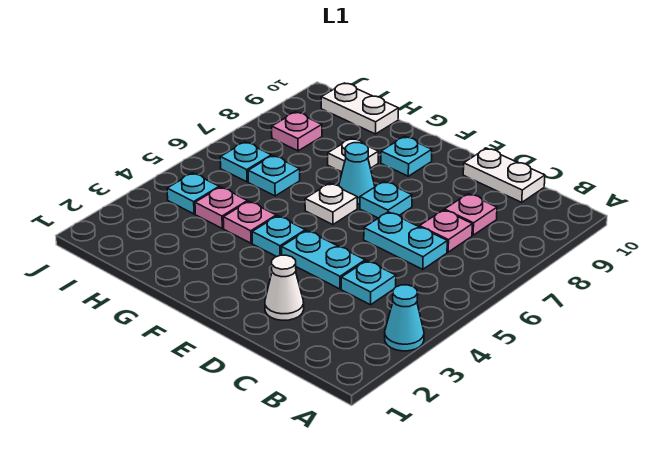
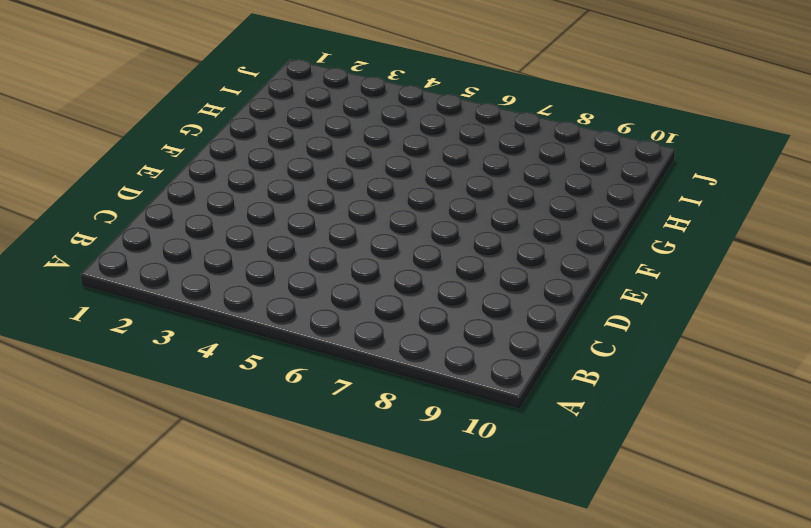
none -> cyan cone A3 level 1
none -> cyan plate C4 level 1
none -> cyan plate C6:D6 level 1

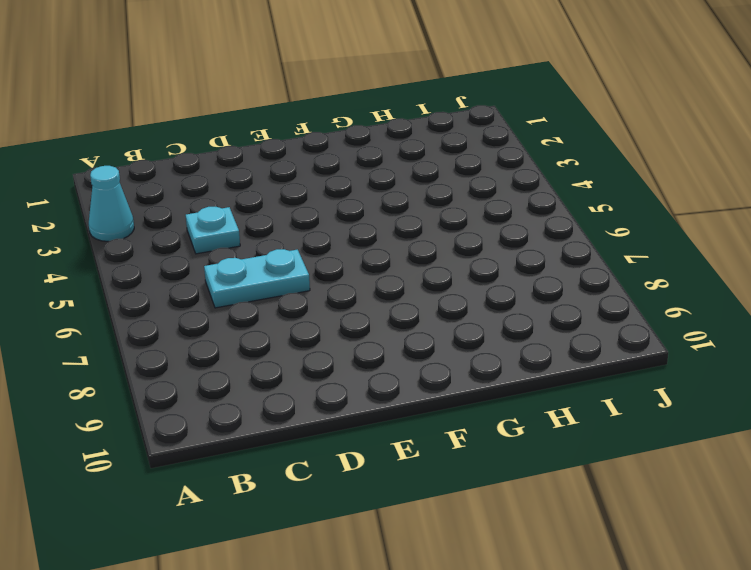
none -> pink plate C7 level 1
none -> pink plate C8 level 1
none -> white plate C10:D10 level 1

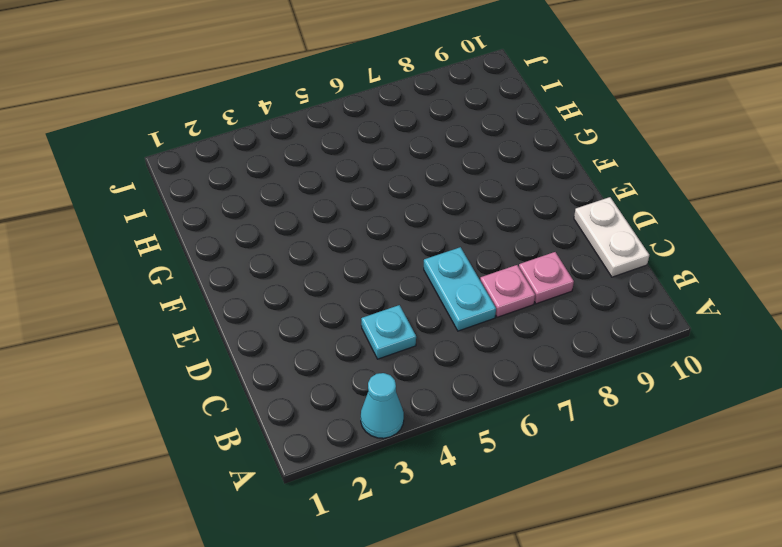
none -> white cone D2 level 1
none -> cyan plate D4:E4 level 1
none -> cyan plate E7 level 1

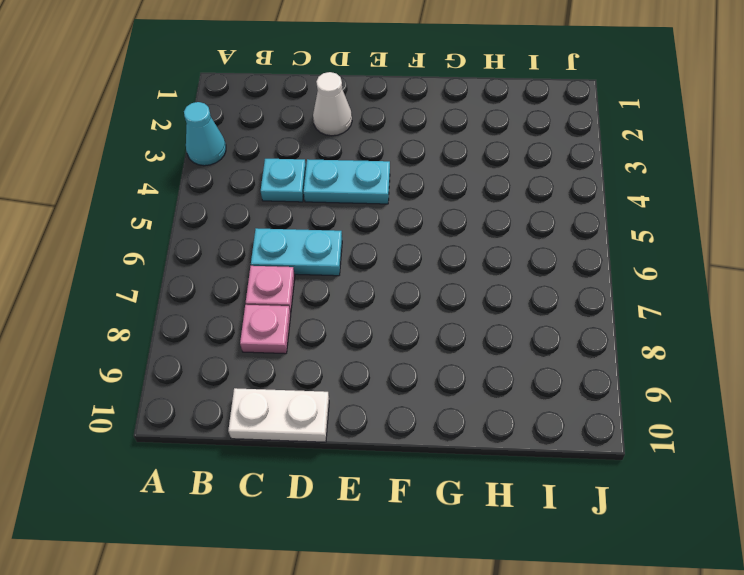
none -> cyan plate E7 level 1
none -> cyan plate F4 level 1
none -> white plate F6 level 1

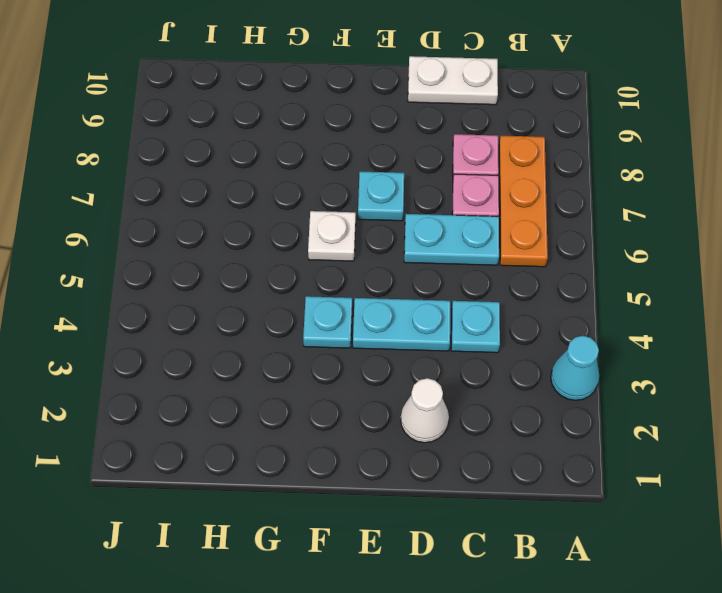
orange plate B6:B8 level 1 -> none
none -> cyan cone F7 level 1
none -> cyan plate F9 level 1
none -> pink plate G4 level 1

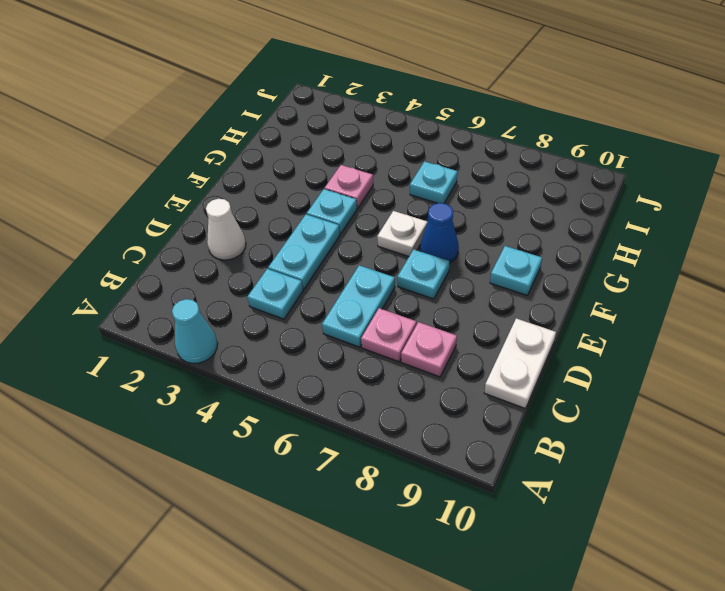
blue cone F7 level 1 -> cyan cone F7 level 1
none -> white plate G8 level 1
none -> pink plate H4 level 1
none -> white plate H10:I10 level 1

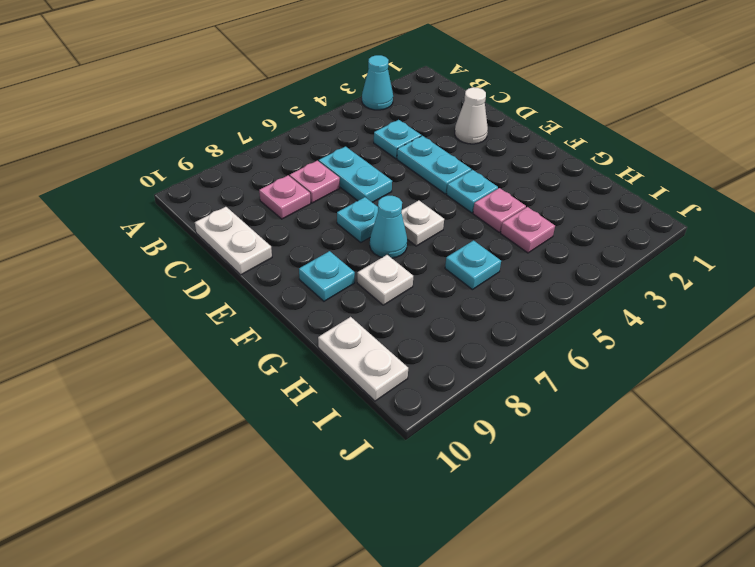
none -> cyan plate I4 level 1
none -> cyan plate I6 level 1
none -> pink plate I8 level 1

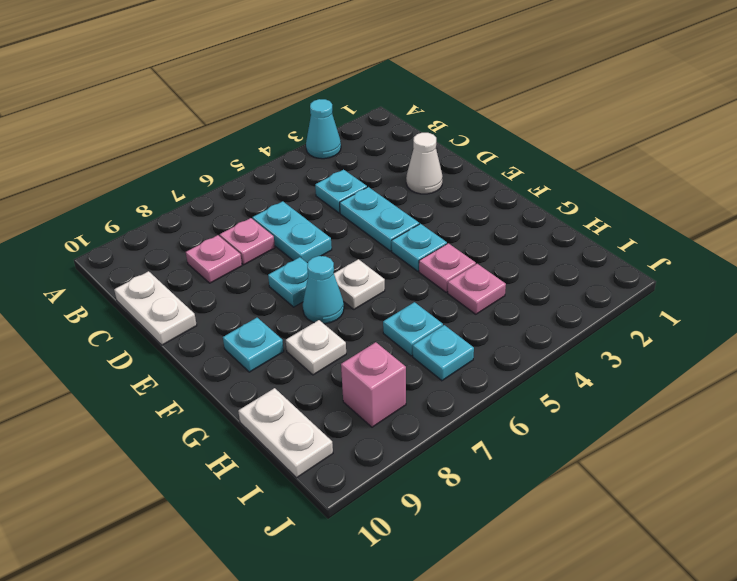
pink brick I8 level 1 -> pink plate I8 level 1
none -> cyan plate I4 level 1

